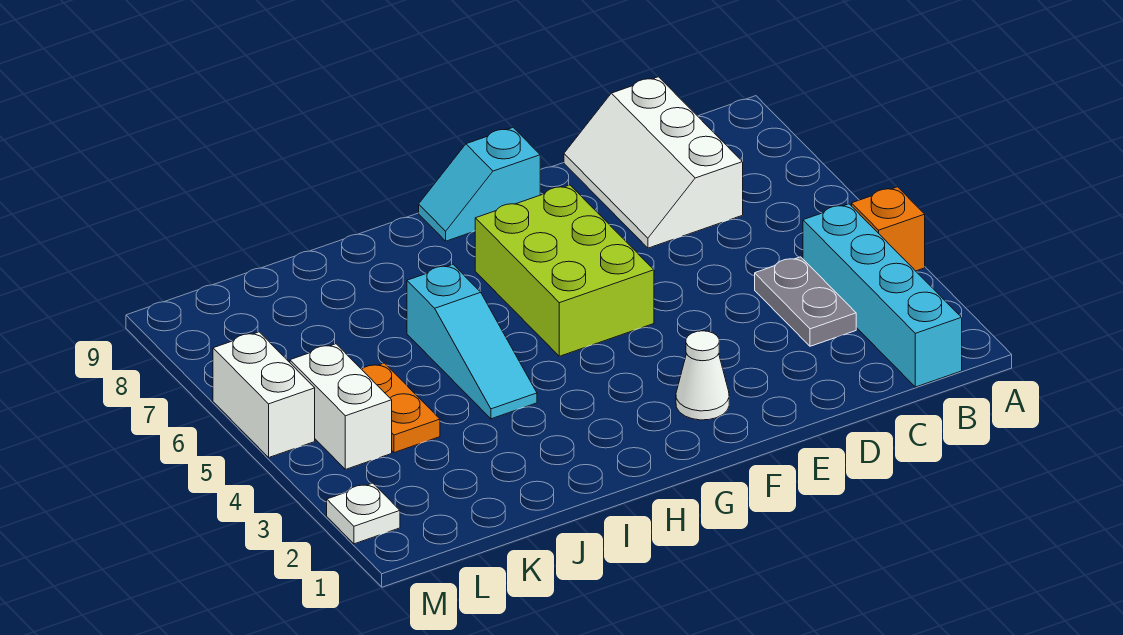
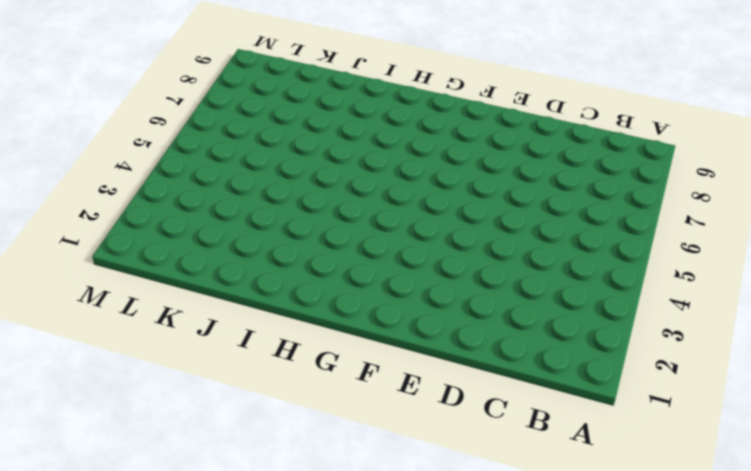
none -> orange brick A4 level 1
none -> cyan brick B1:B4 level 1
none -> grey plate C3:C4 level 1

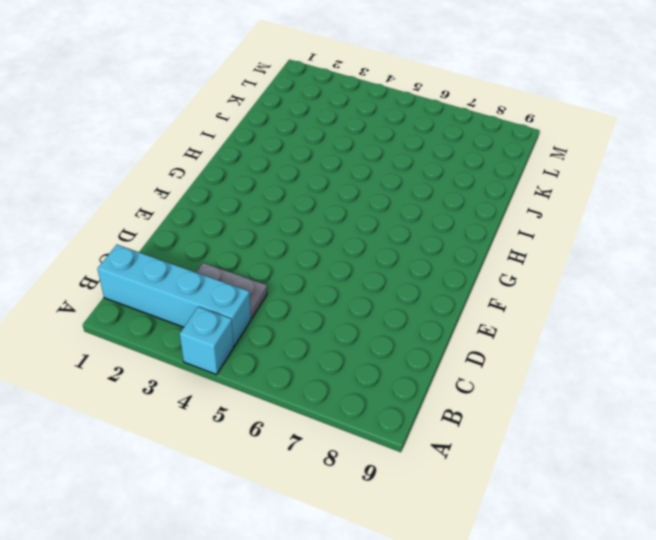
cyan brick A4 level 1 -> orange brick A4 level 1
none -> white slope C7:D9 level 1 top C
none -> white cone F2 level 1
none -> lime brick F5:G7 level 1

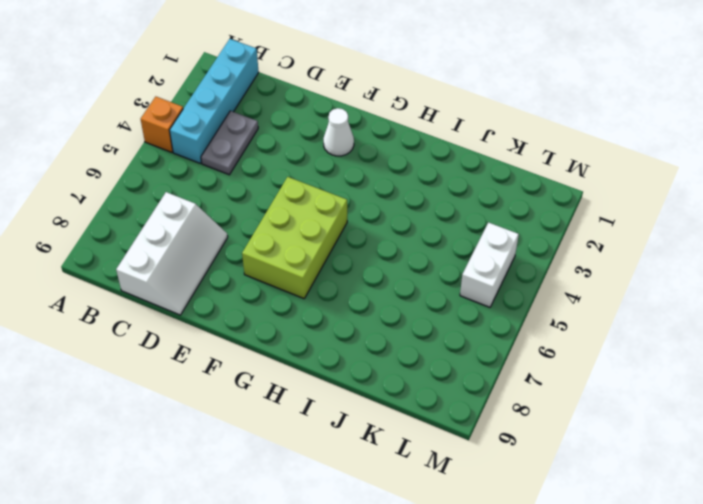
none -> cyan slope F9:G9 level 1 top F
none -> cyan slope I4:I6 level 1 top 6
none -> orange plate K4:K5 level 1

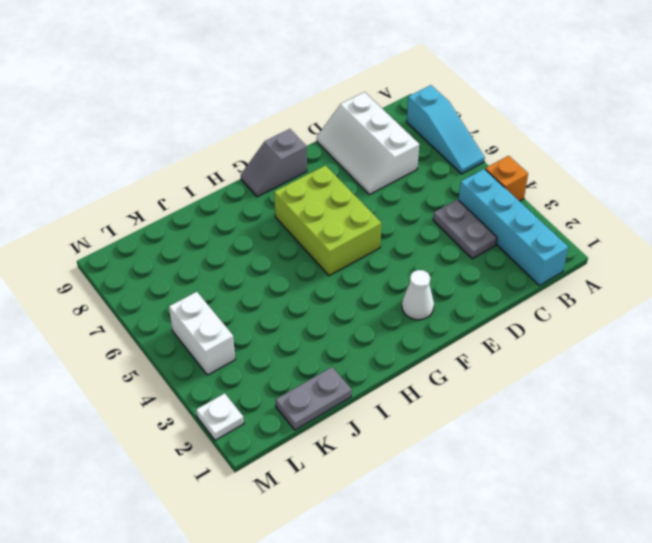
cyan slope A6:A8 level 1 top 8 -> cyan slope I4:I6 level 1 top 6
grey slope F9:G9 level 1 top F -> cyan slope F9:G9 level 1 top F
grey plate J1:K1 level 1 -> none
none -> orange plate K4:K5 level 1
none -> white brick M5:M6 level 1

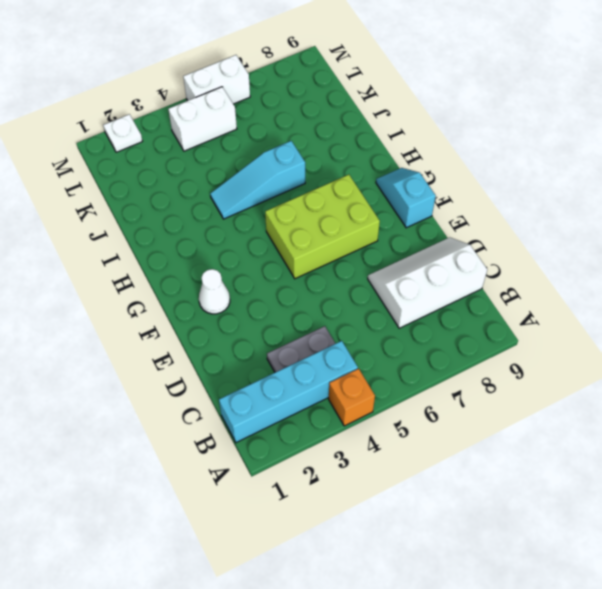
none -> orange plate K4:K5 level 1

